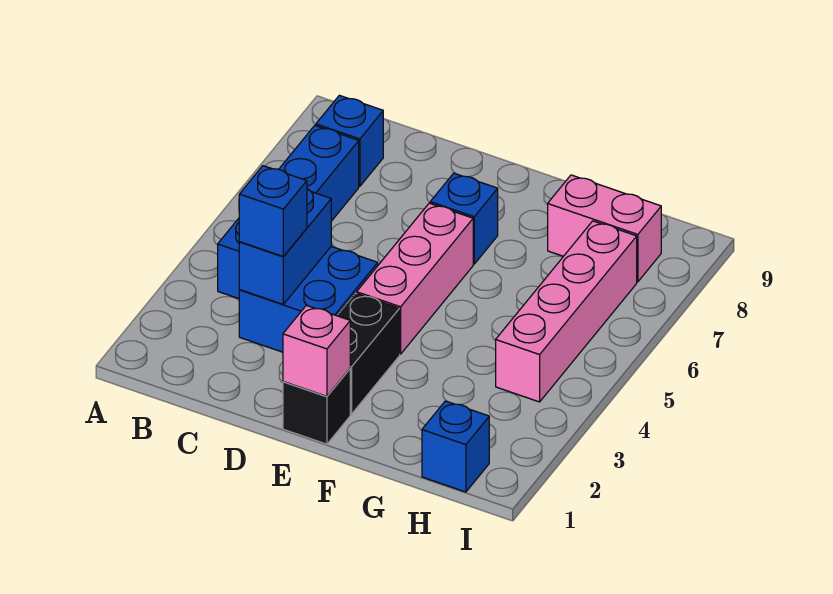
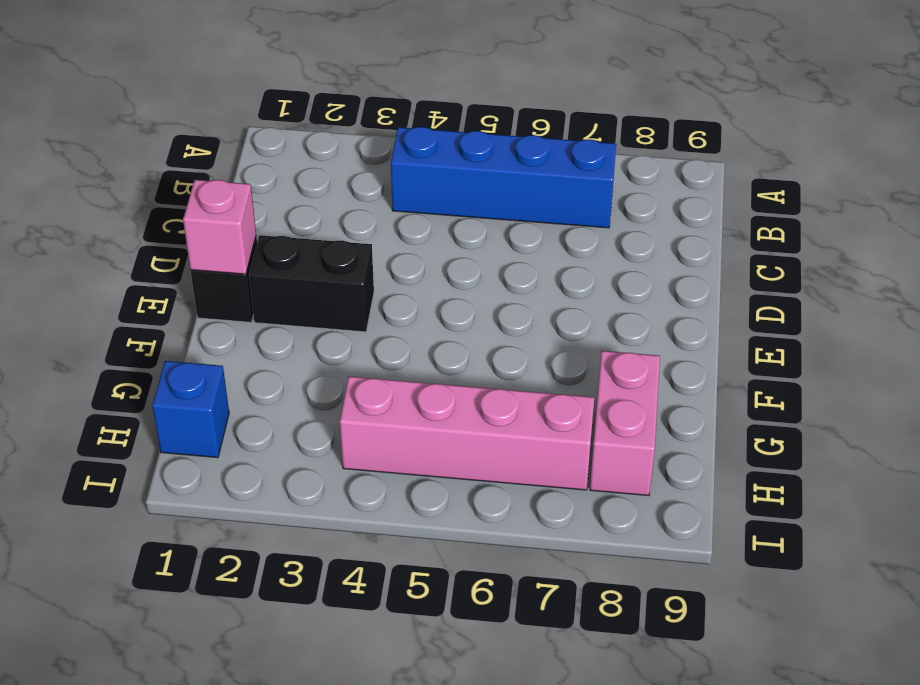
none -> blue brick B8 level 1
none -> blue brick C3:D4 level 1
none -> pink brick E4:E6 level 1

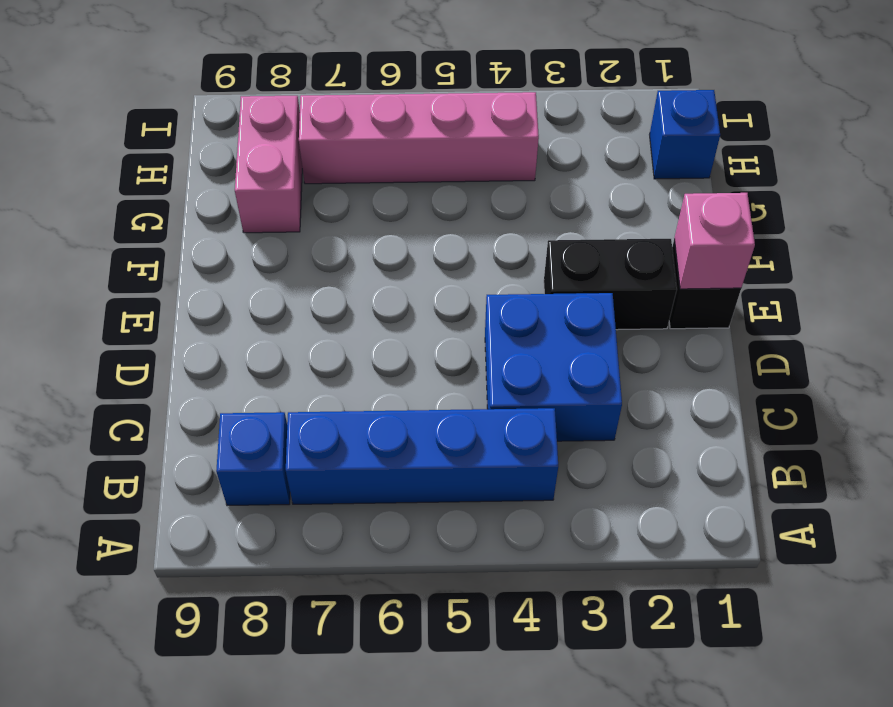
none -> pink brick E4:E6 level 1
none -> blue brick E7 level 1
none -> blue brick C3:C4 level 2

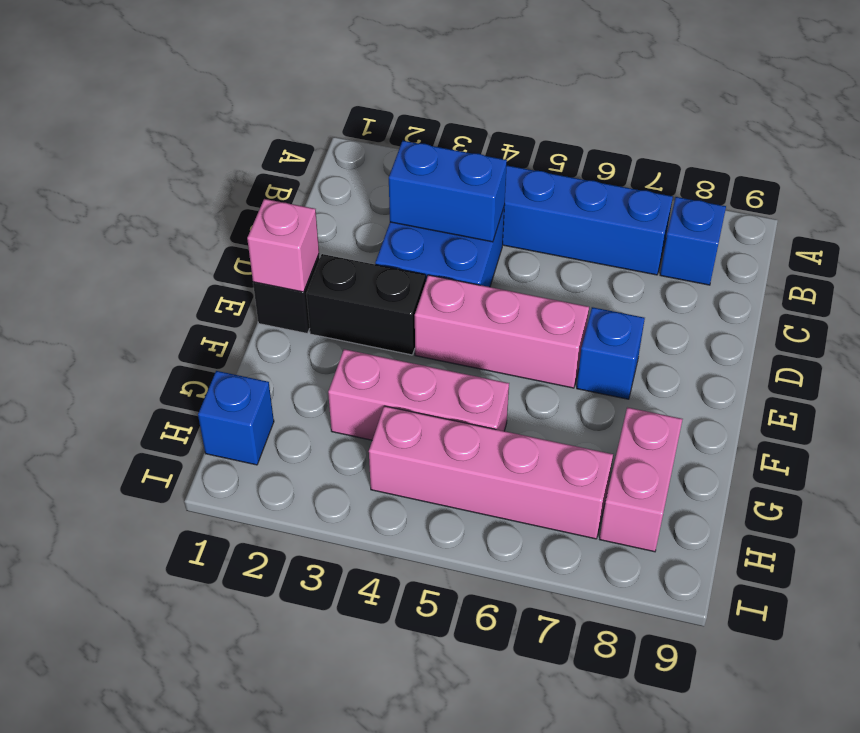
pink brick G3:G5 level 1 -> none
none -> blue brick C3 level 3

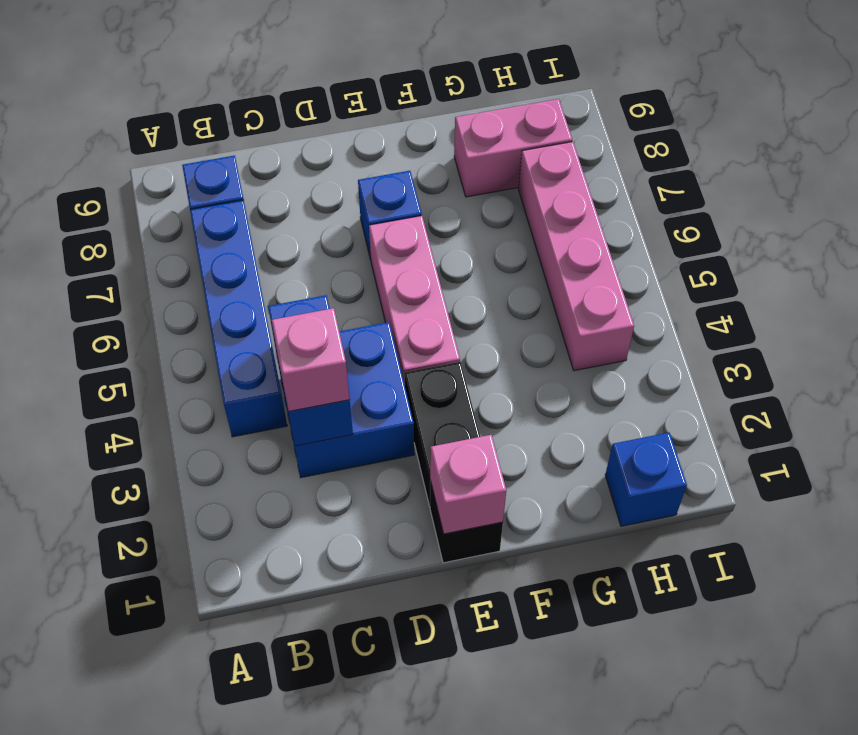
pink brick C3 level 3 -> blue brick C3 level 3

